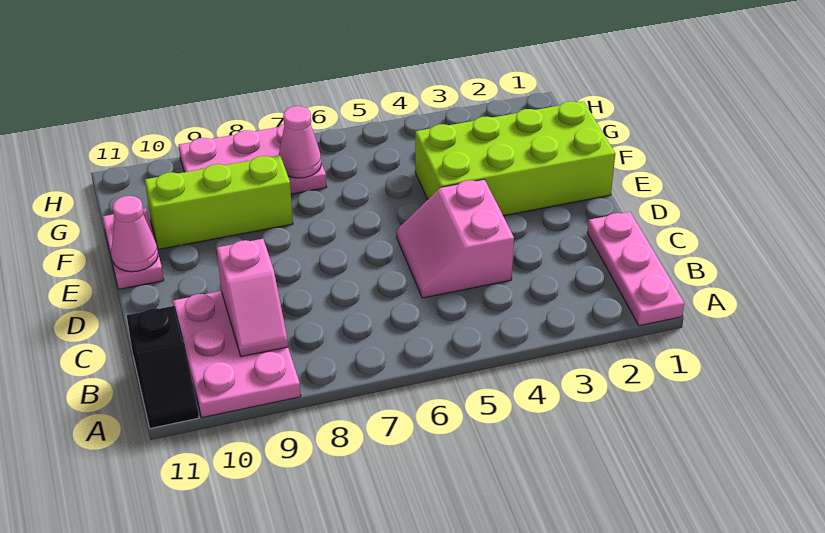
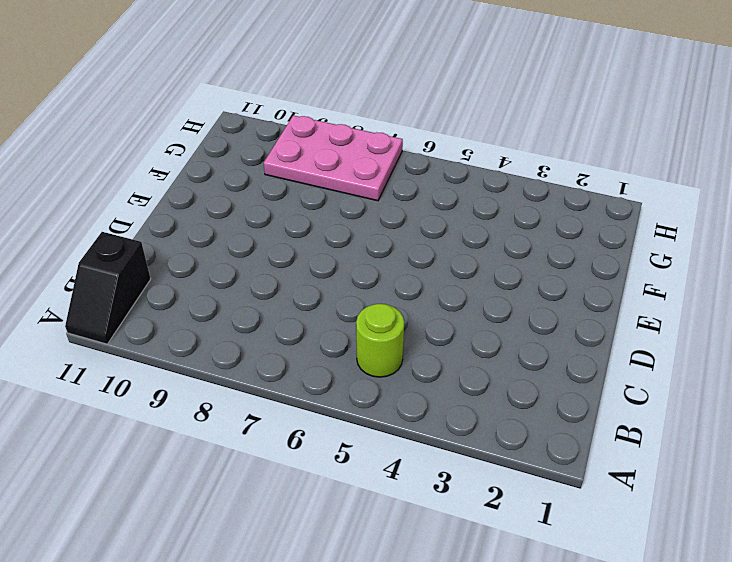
lime round brick B5 level 1 -> none
none -> pink plate A1:C1 level 1
none -> pink plate A9:C10 level 1

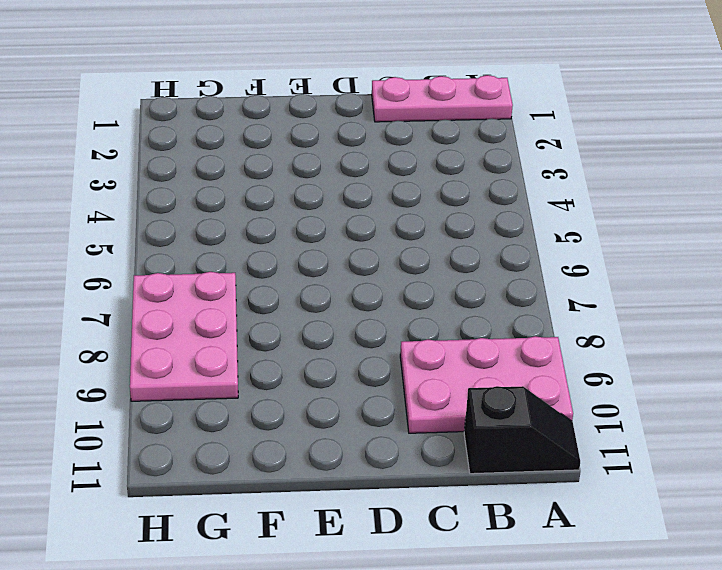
none -> pink slope C4:D5 level 1 top 4
none -> lime brick E1:F4 level 1

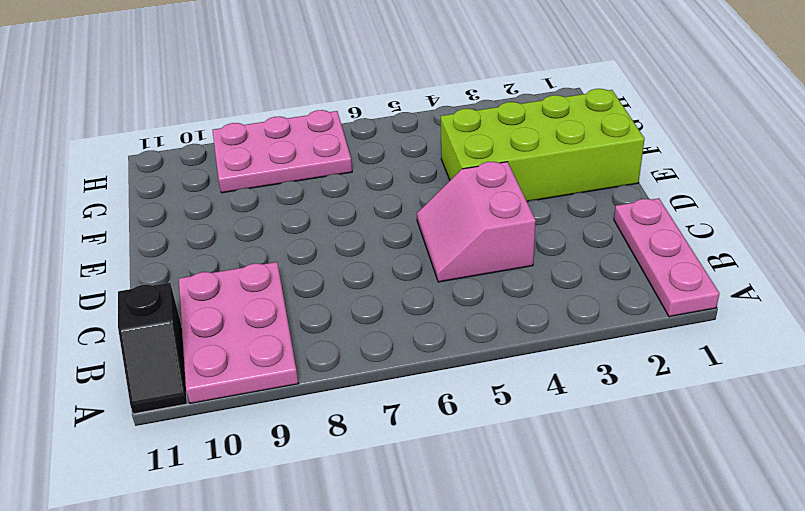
none -> pink plate E11:F11 level 1
none -> lime brick F8:F10 level 1

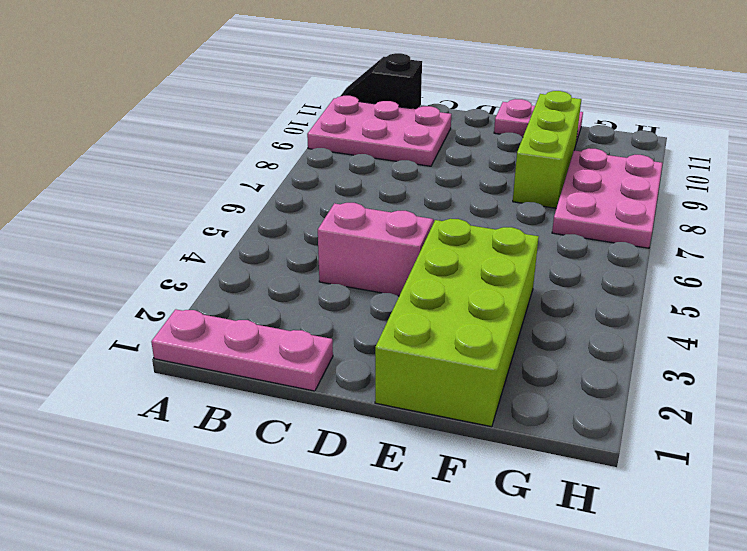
none -> pink slope B9:C9 level 2 top C
none -> pink cone E11 level 2

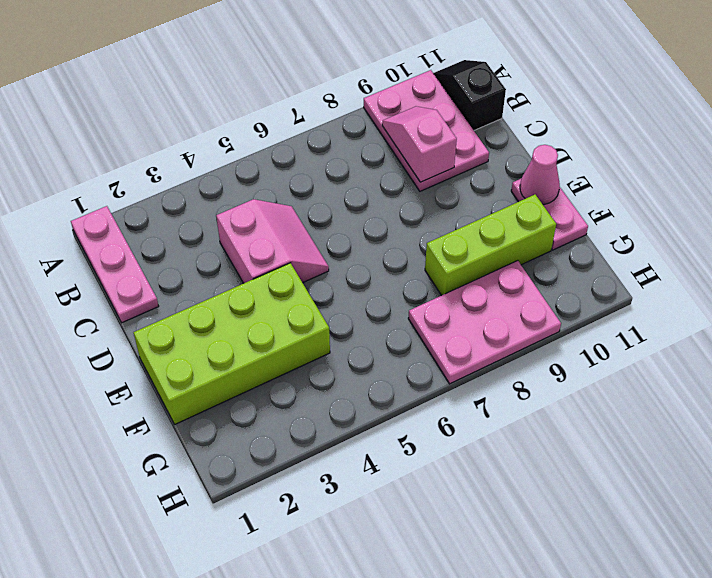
none -> pink cone G7 level 2

